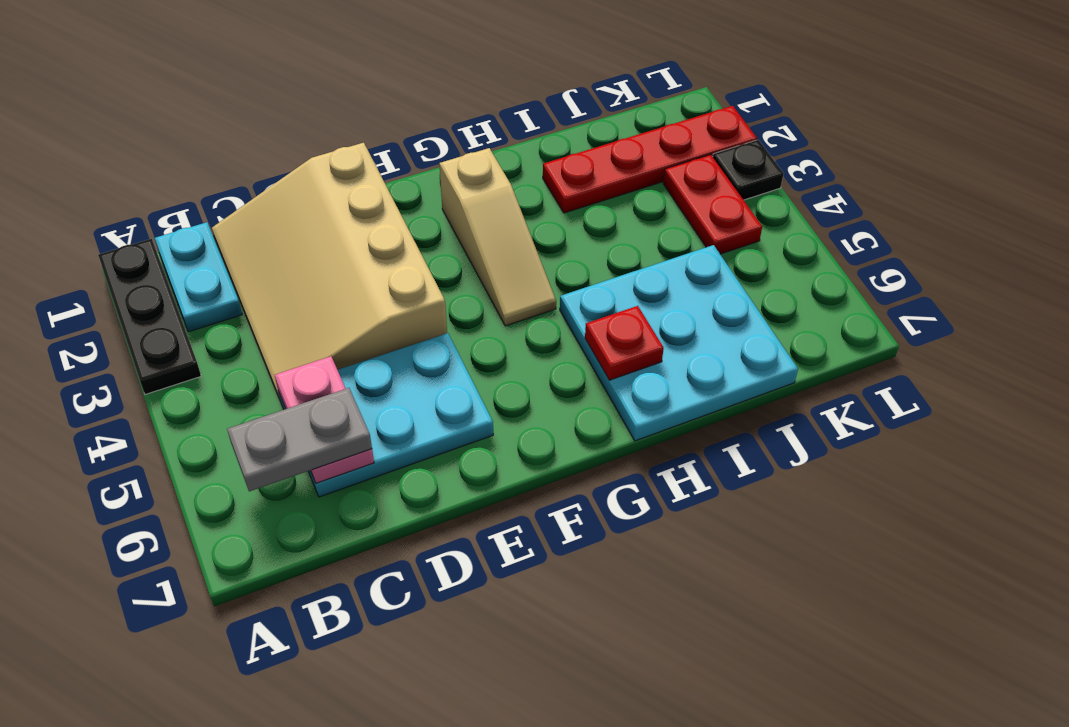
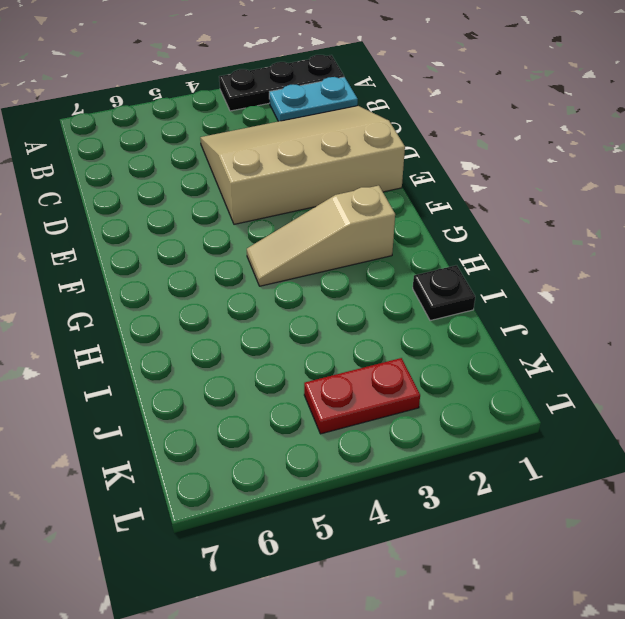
black plate I1 level 1 -> black plate L3 level 1
none -> cyan plate C5:E6 level 1
none -> cyan plate H5:J7 level 1
none -> red plate I2:L2 level 1

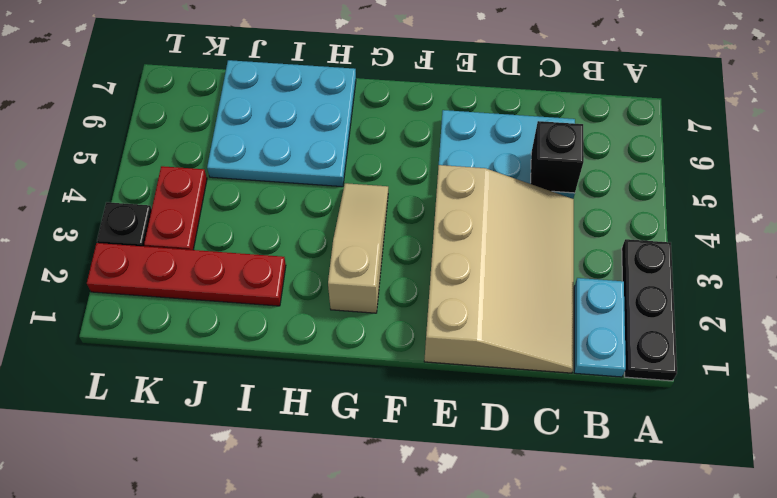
black brick C5 level 2 -> pink plate C5:C6 level 2
none -> red plate H6 level 2
none -> grey plate B6:C6 level 3

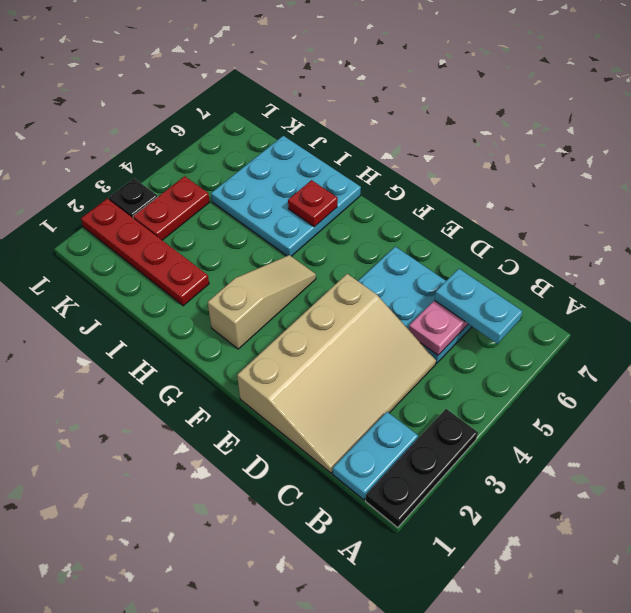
cyan plate B6:C6 level 3 -> grey plate B6:C6 level 3

